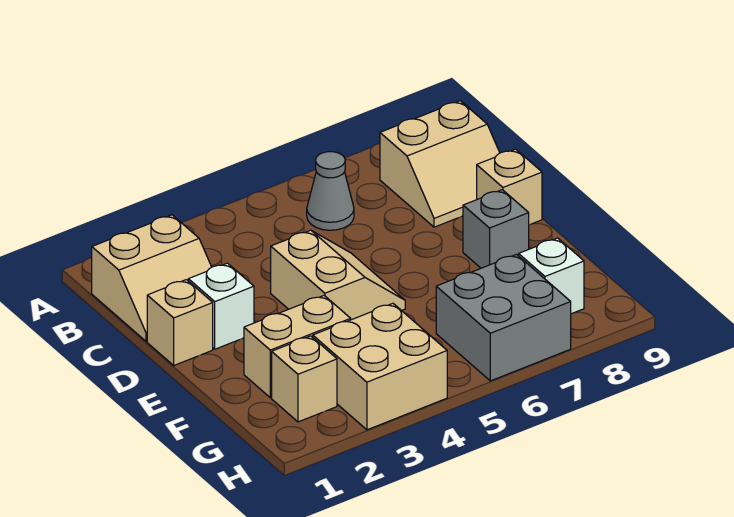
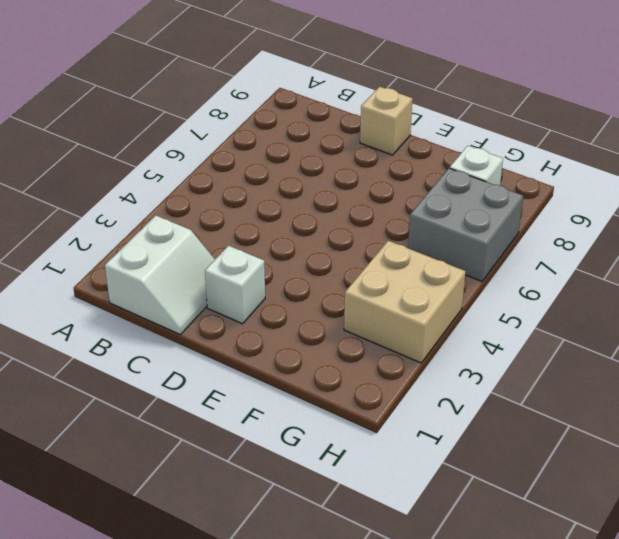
white slope B1:C2 level 1 top B -> tan slope B1:C2 level 1 top B
none -> grey cone B6 level 1
none -> tan slope B8:C9 level 1 top B
none -> tan brick D1 level 1

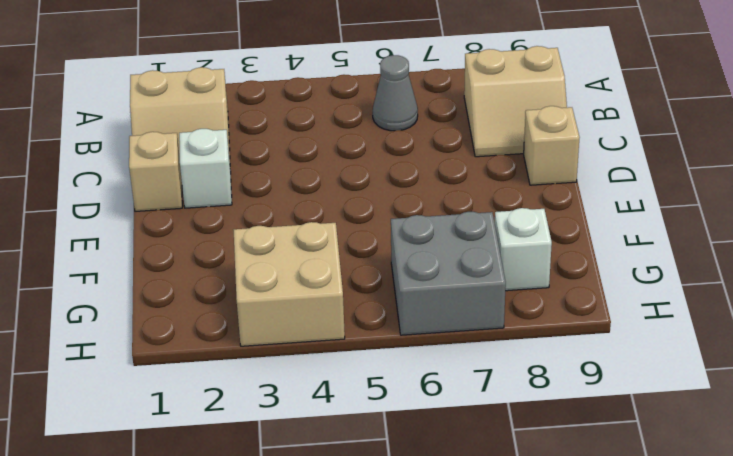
none -> tan slope D4:E5 level 1 top 4
none -> grey brick E8 level 1
none -> tan brick F2:F3 level 1

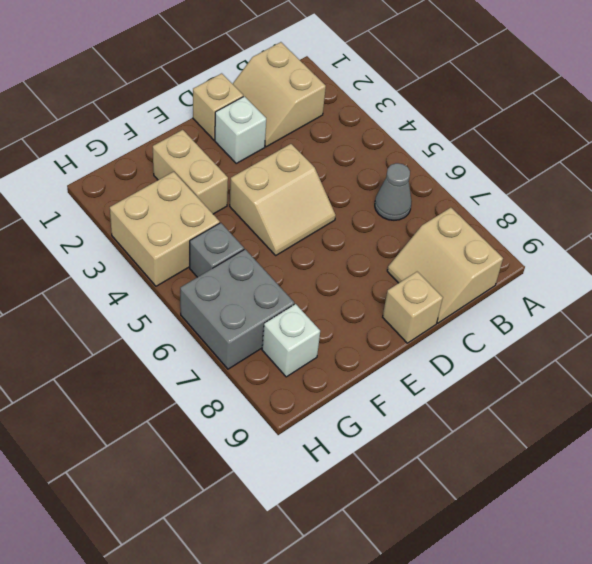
grey brick G5 level 1 -> grey brick E8 level 1
none -> tan brick G2 level 1

